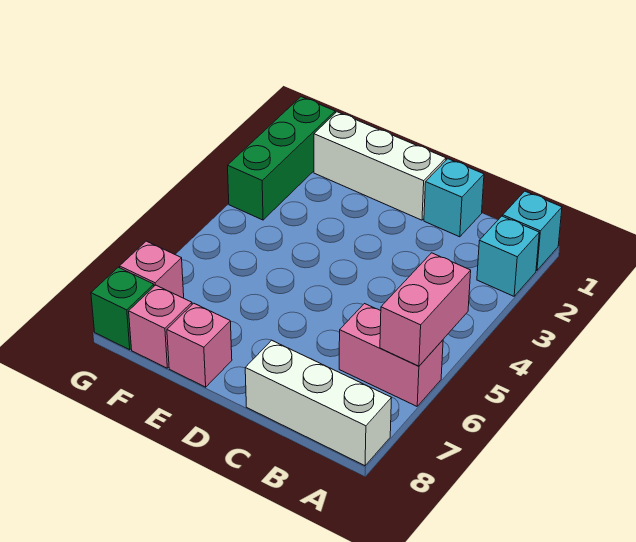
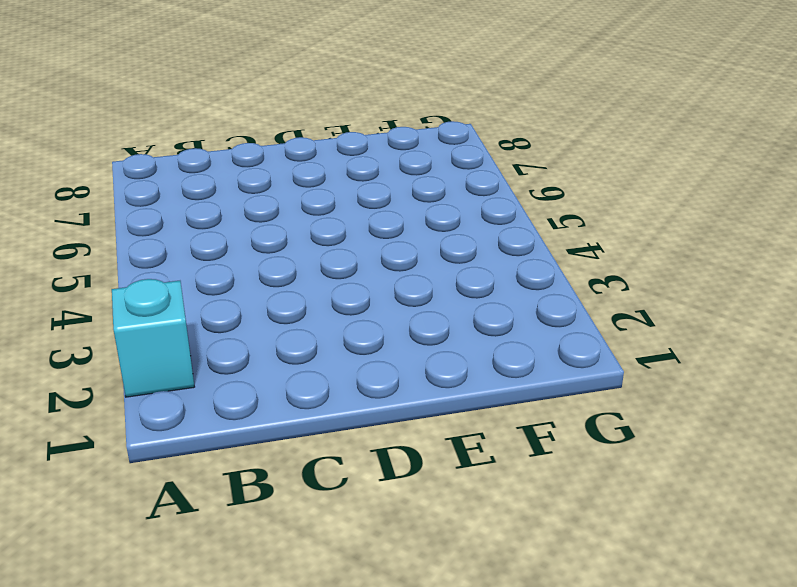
none -> cyan brick A1 level 1
none -> pink brick A6:B6 level 1
none -> white brick A8:C8 level 1

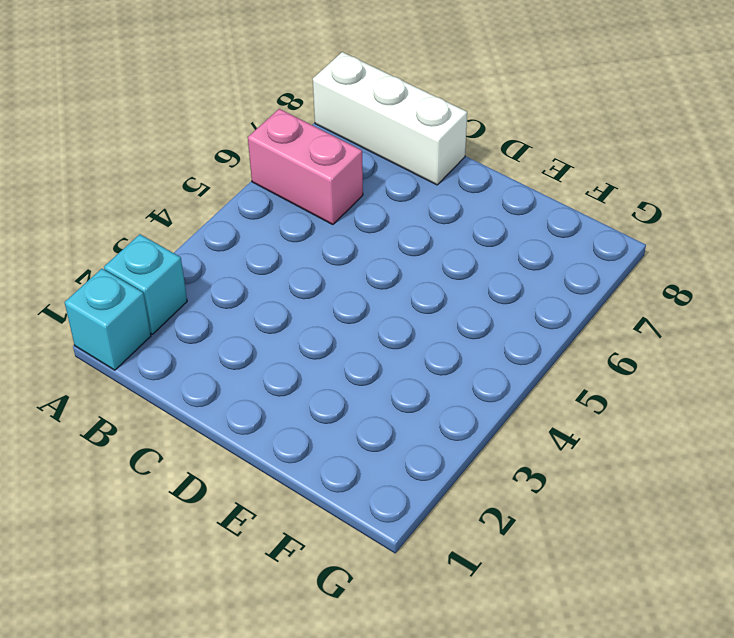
none -> cyan brick C1 level 1
none -> white brick D1:F1 level 1
none -> pink brick E8 level 1

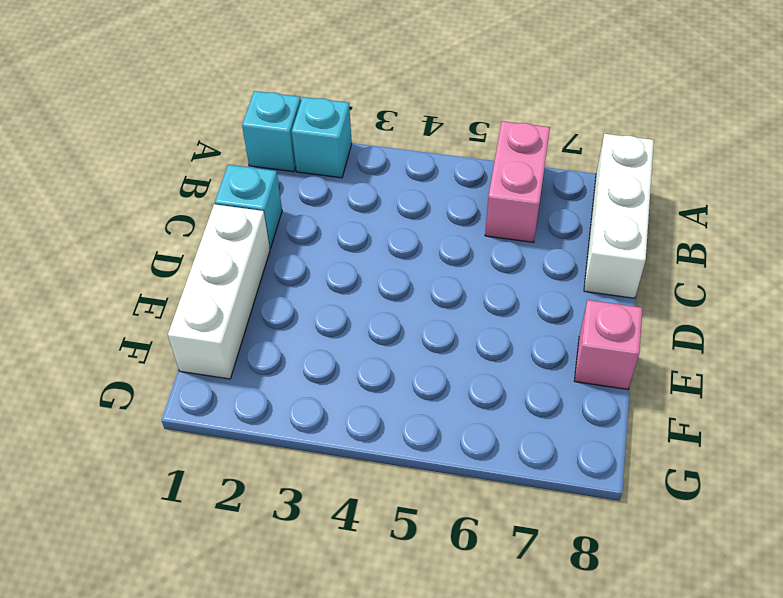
none -> pink brick F8 level 1
none -> green brick G1:G3 level 1
none -> pink brick G7 level 1

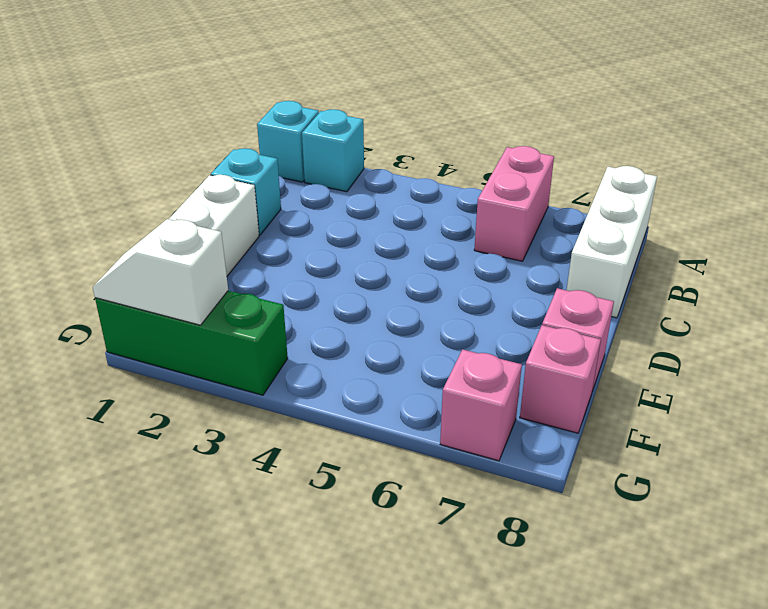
white slope G1:G2 level 2 top 2 -> none
none -> green brick G8 level 1
none -> pink brick A5:A6 level 2

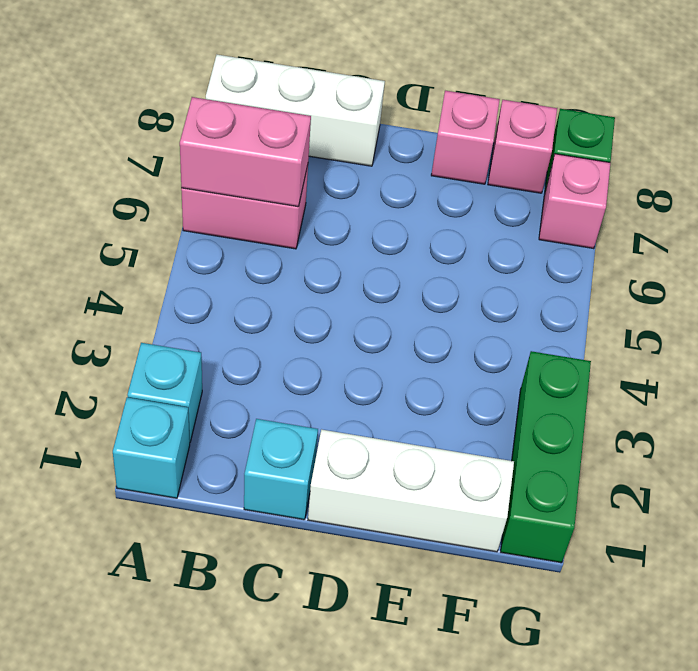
pink brick A6:B6 level 2 -> pink brick A5:A6 level 2

